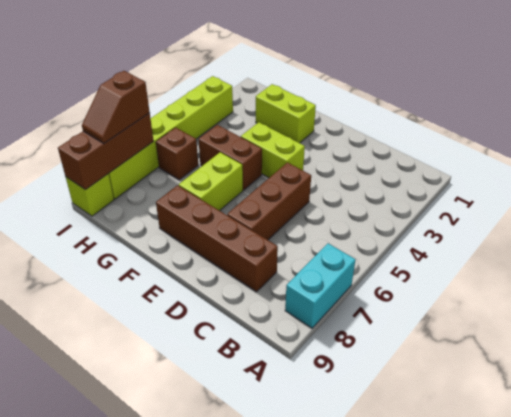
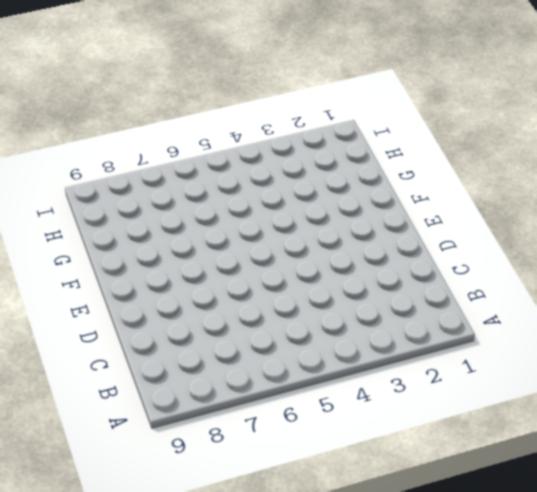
none -> cyan brick A7:A8 level 1
none -> brown brick C8:F8 level 1
none -> brown brick D5:D7 level 1

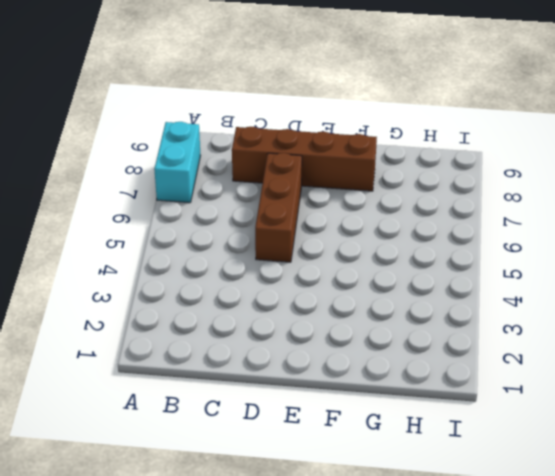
none -> lime brick E4:F4 level 1
none -> lime brick F2:G2 level 1
none -> brown brick F5:G5 level 1

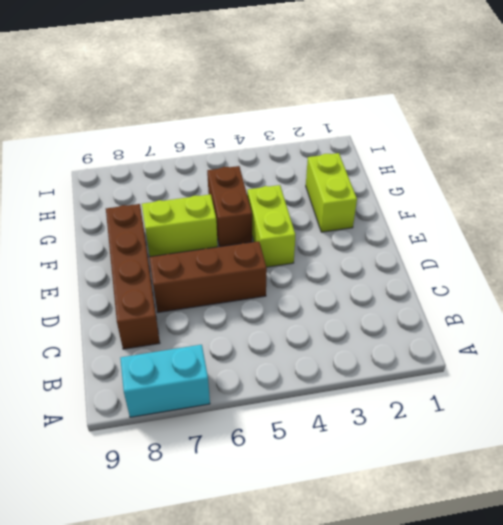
none -> brown brick H6 level 1
none -> lime brick I3:I8 level 1
none -> lime brick I9 level 1

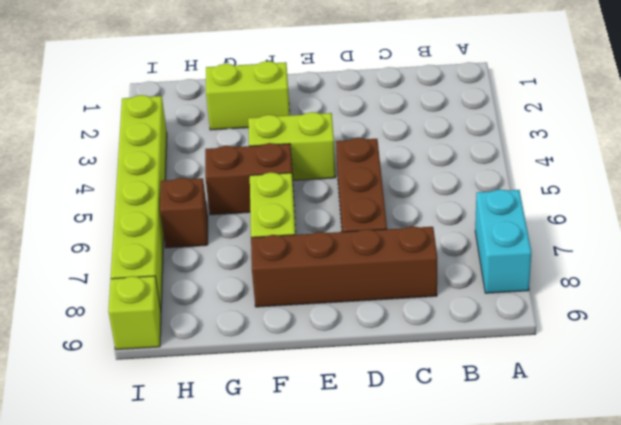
none -> brown brick I7:I9 level 2
none -> brown slope I7:I8 level 3 top 7

